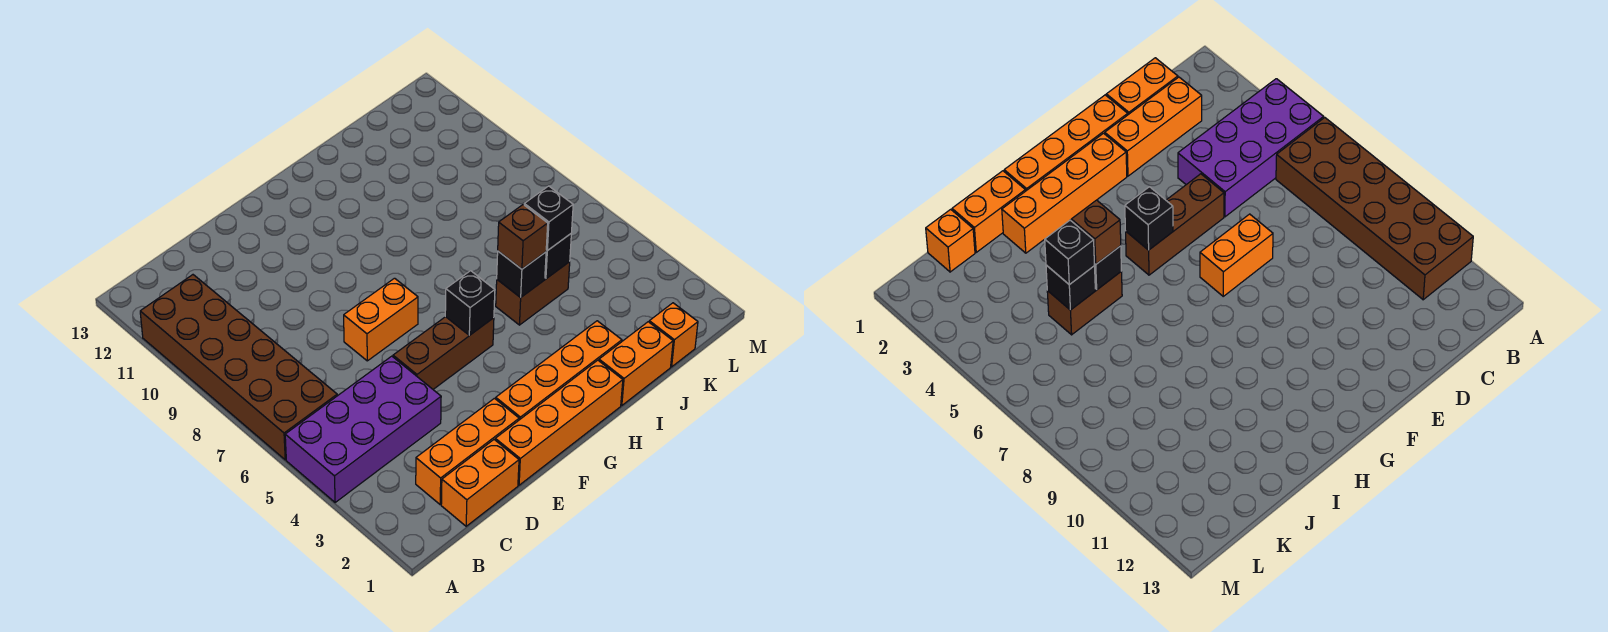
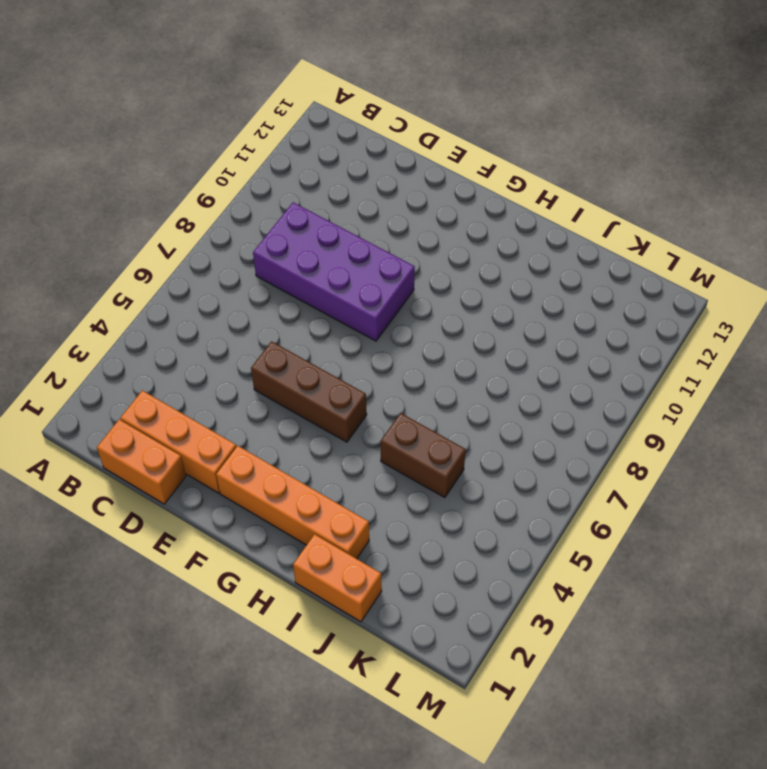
purple brick C8:F9 level 1 -> purple brick A4:D5 level 1
none -> brown brick A6:B11 level 1
none -> orange brick E1:H1 level 1
none -> orange brick E7:F7 level 1

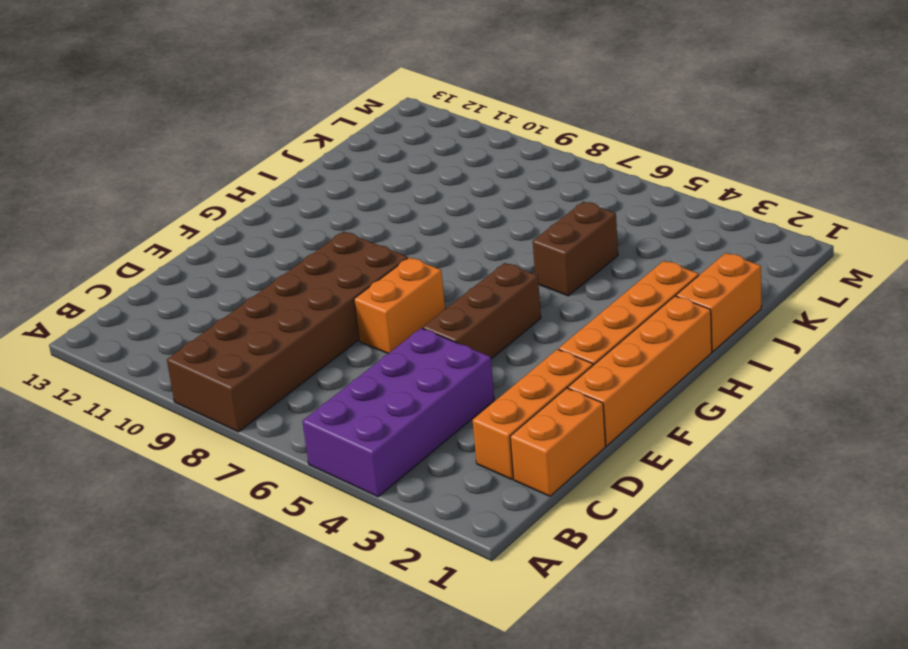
brown brick A8:F9 level 1 -> brown brick A6:B11 level 1
none -> orange brick K1 level 1
none -> black brick G5 level 2
none -> black brick I5 level 2

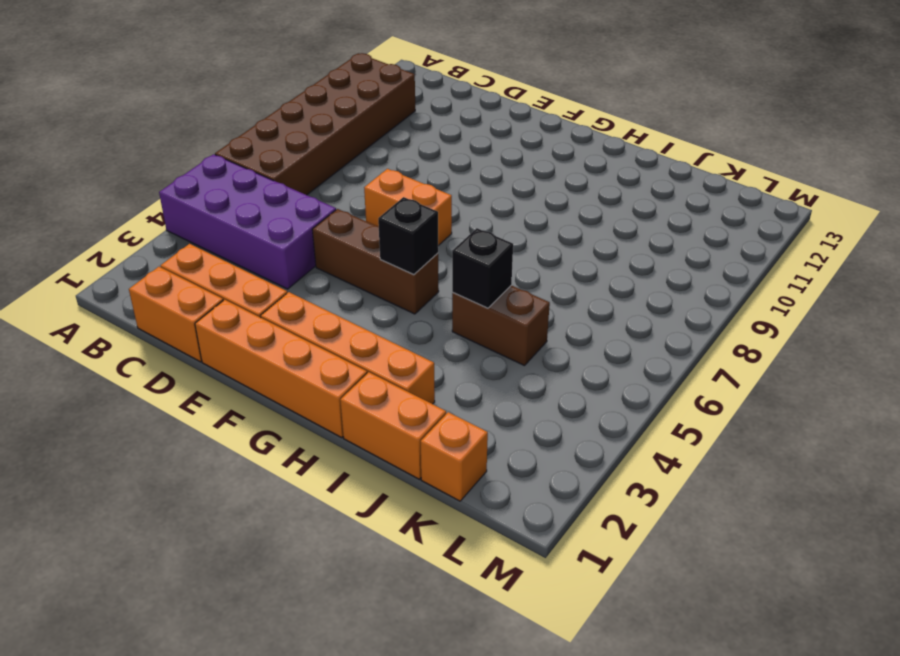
none -> black brick J5 level 2
none -> brown brick I5 level 3
none -> black brick J5 level 3

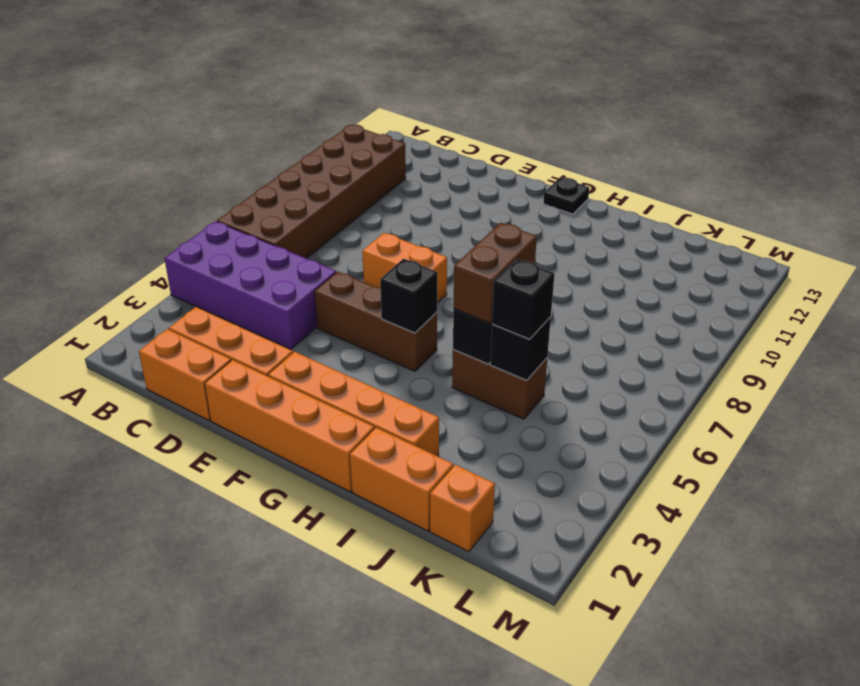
black plate G13 level 1 -> none
brown brick I5:I6 level 3 -> brown brick I5 level 3

